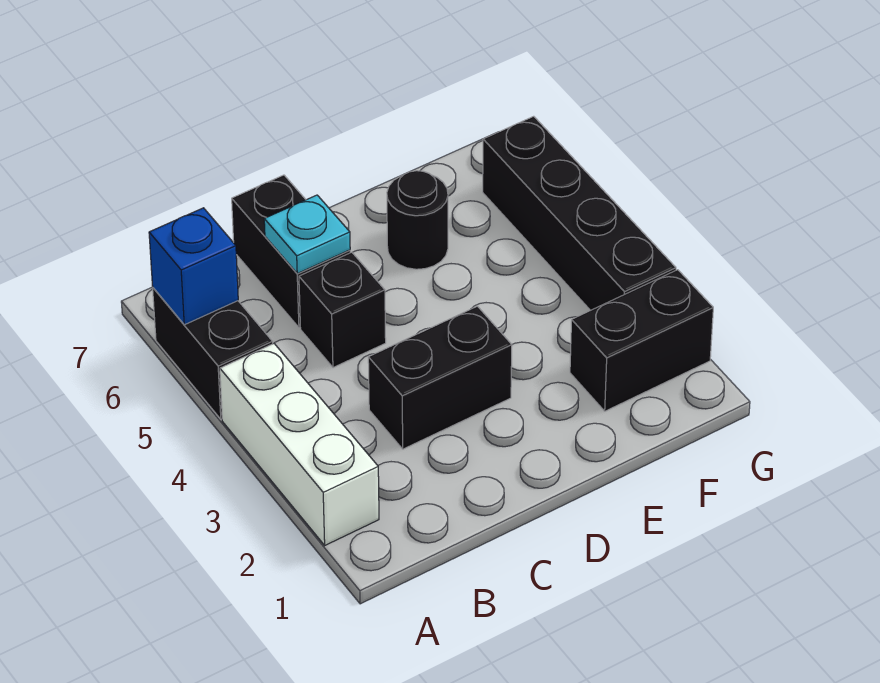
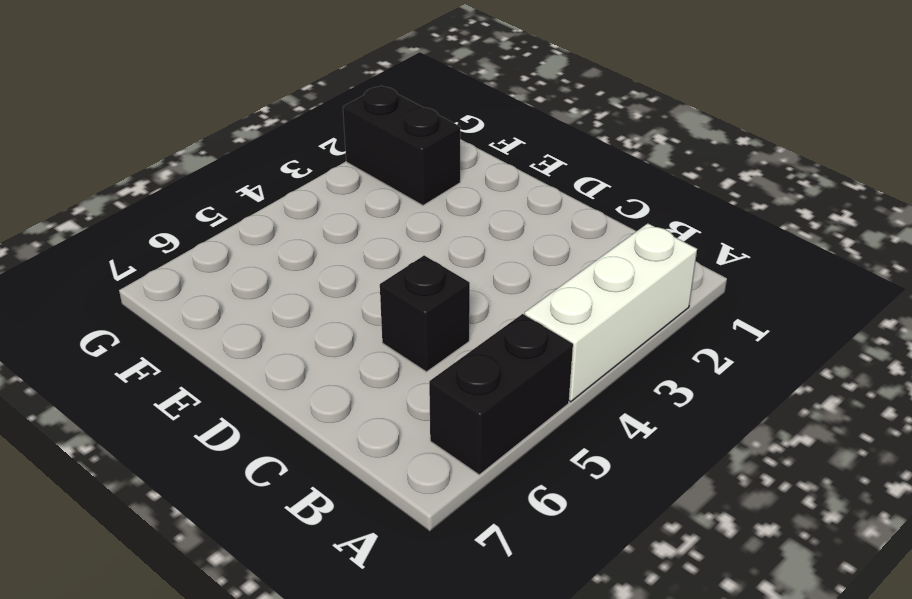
none -> black brick C3:D3 level 1
none -> black brick C6:C7 level 1

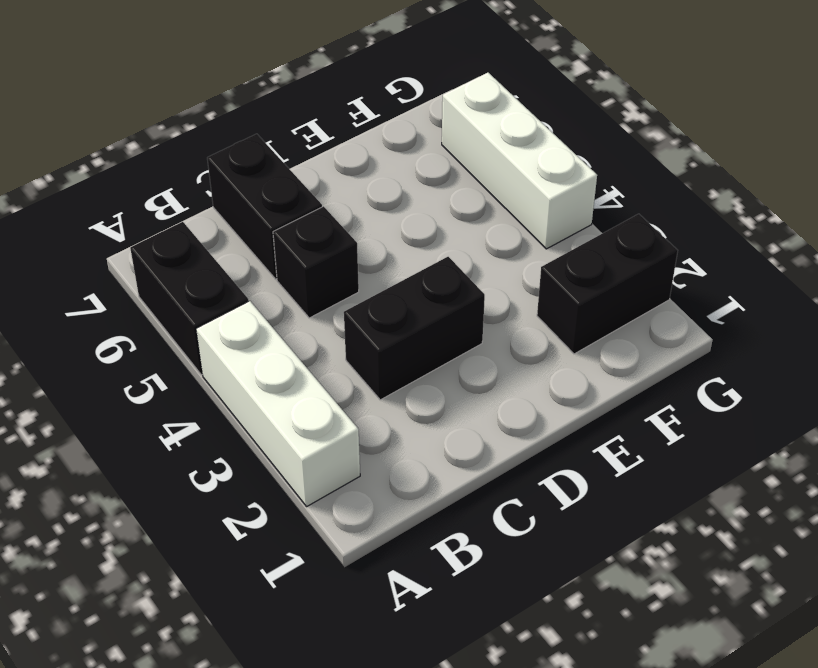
white brick G4:G6 level 1 -> black brick G3:G6 level 1
none -> black round brick E6 level 1
none -> blue brick A6 level 2

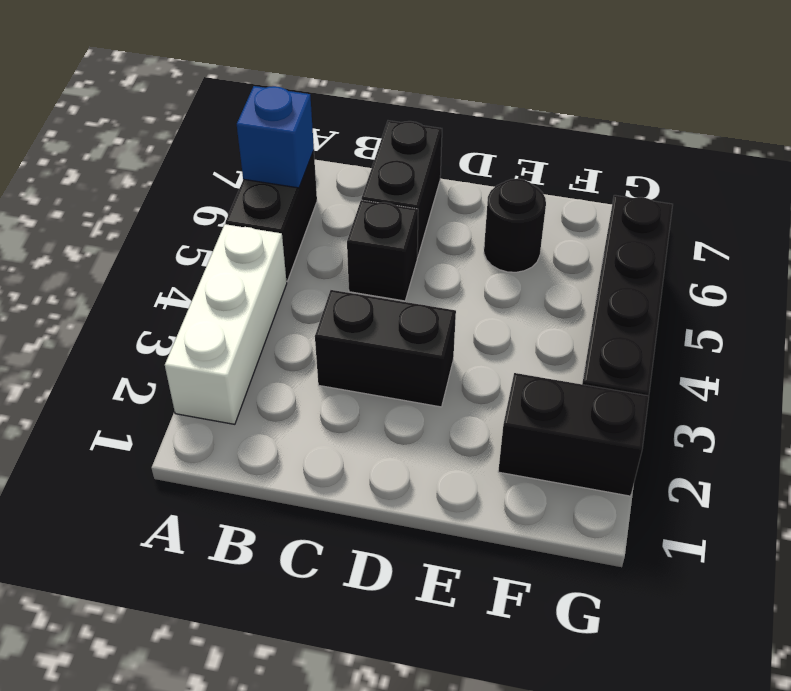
none -> cyan plate C6 level 2

